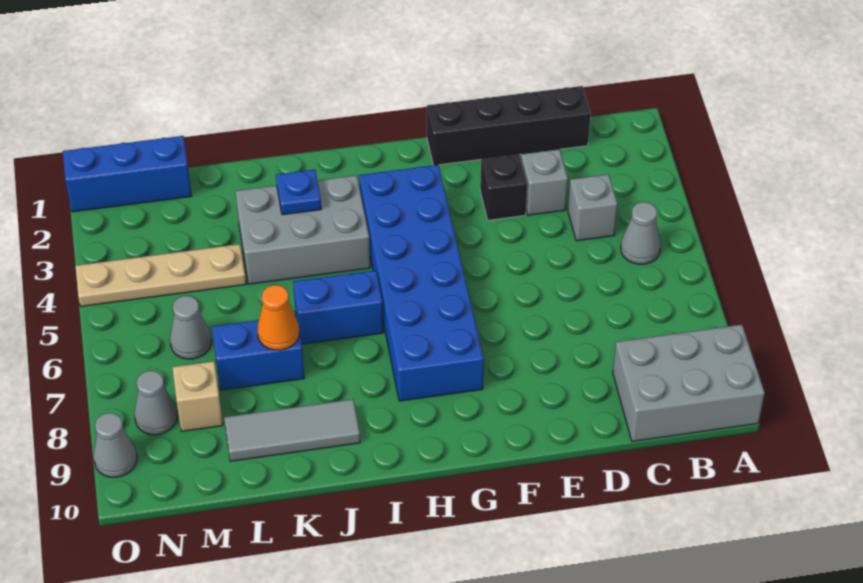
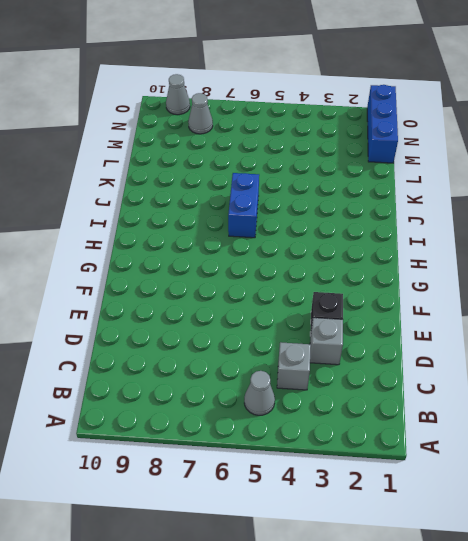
none -> grey brick A9:C10 level 1
none -> black brick C1:F1 level 1
none -> blue brick G3:H8 level 1

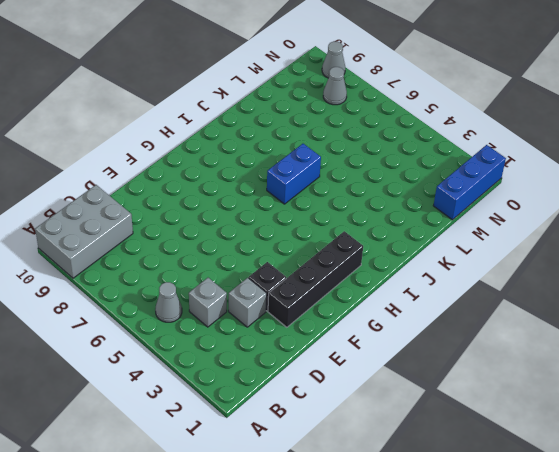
black brick E2:H2 level 1 -> black brick C1:F1 level 1
none -> blue brick G3:H8 level 1
none -> grey brick I3:K4 level 1
none -> grey tile J9:L9 level 1

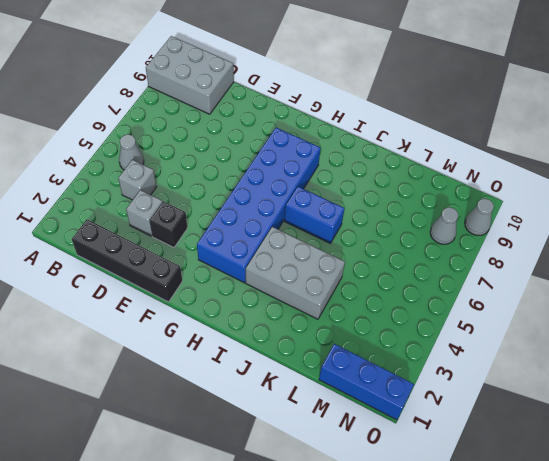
none -> grey tile J9:L9 level 1
none -> blue brick K7:L7 level 1
none -> tan plate L4:O4 level 1

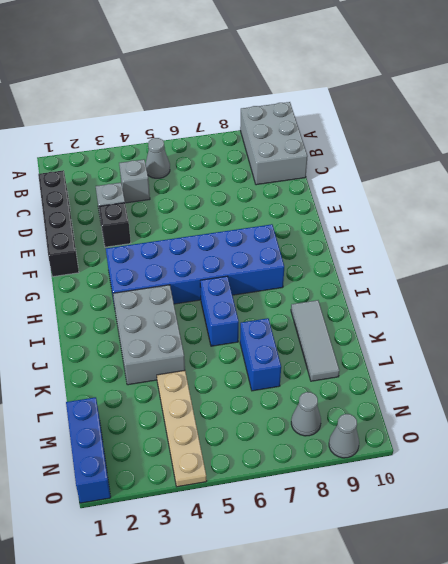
none -> grey cone M6 level 1
none -> tan brick M8 level 1
none -> blue plate J3 level 2

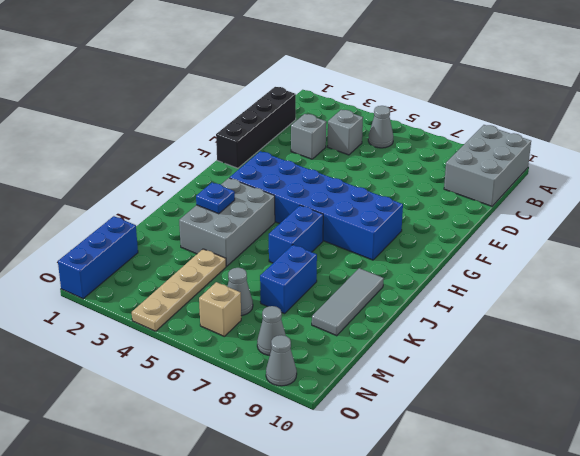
tan brick N6 level 1 -> tan brick M8 level 1
none -> black brick E3 level 1
none -> orange cone K7 level 2

